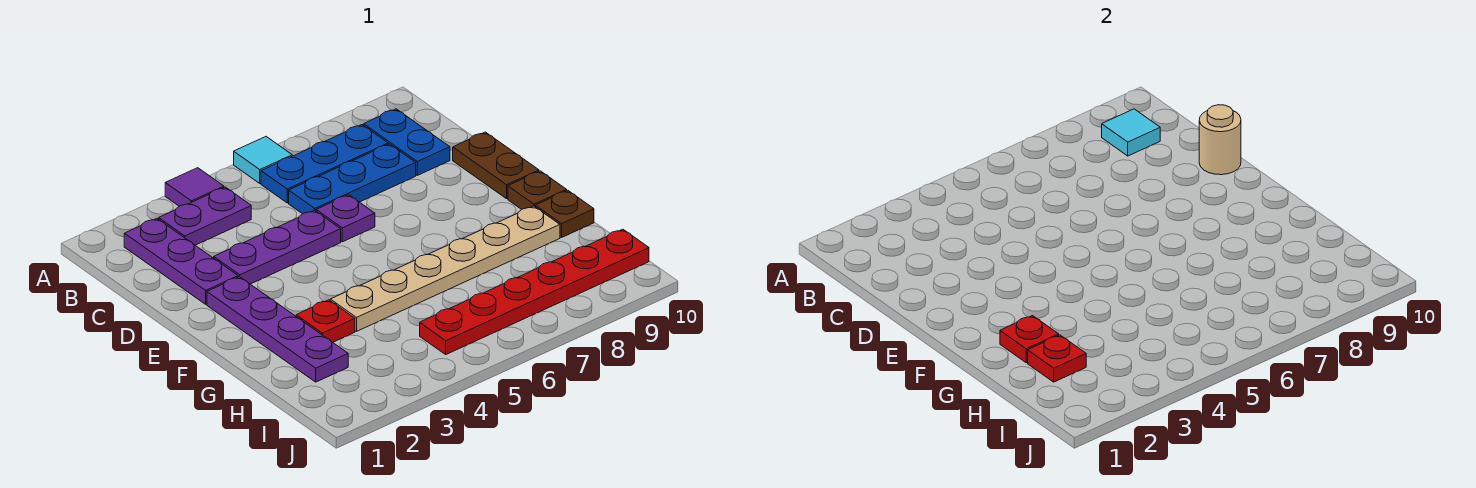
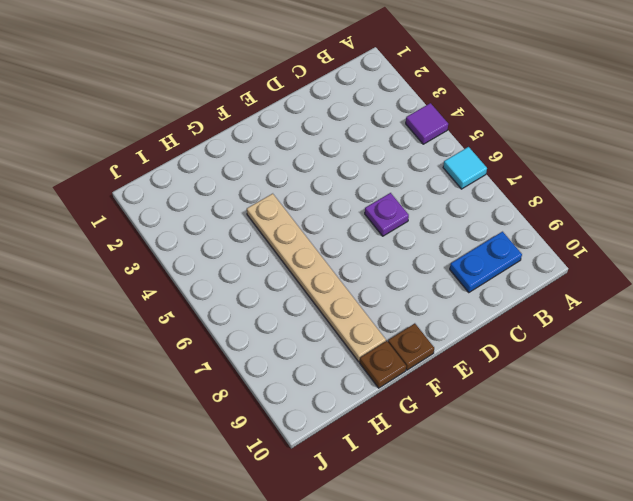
none -> purple plate B2:D2 level 1
none -> purple plate B3:B4 level 1
none -> blue plate B6:B8 level 1

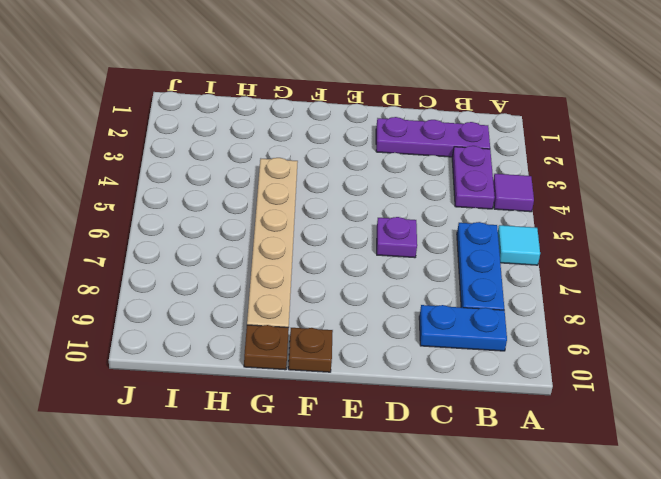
none -> blue plate C6:C8 level 1
none -> purple plate D3:D5 level 1
none -> brown plate D10:E10 level 1

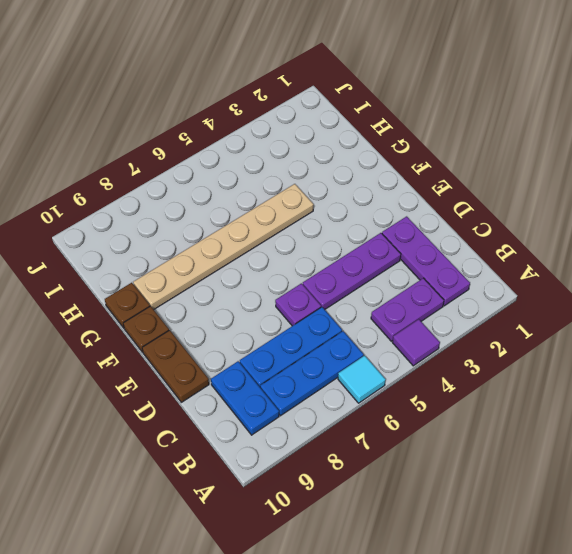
none -> purple plate E2:H2 level 1
none -> red plate G3 level 1
none -> red plate I5:I10 level 1

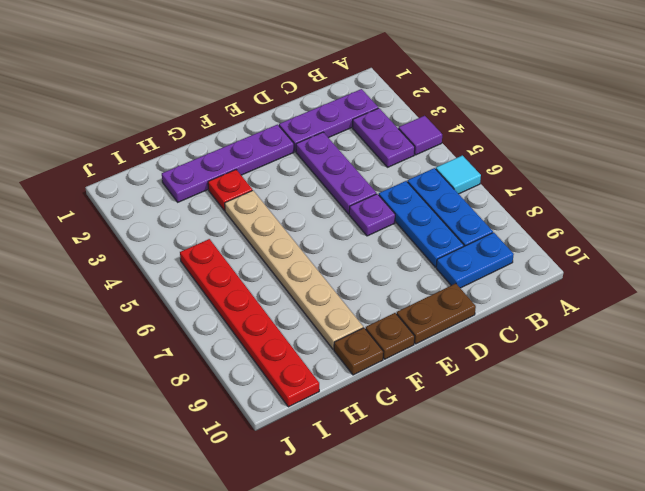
none -> cyan tile B9 level 2
none -> tan round brick D10 level 2
none -> red plate G2 level 2

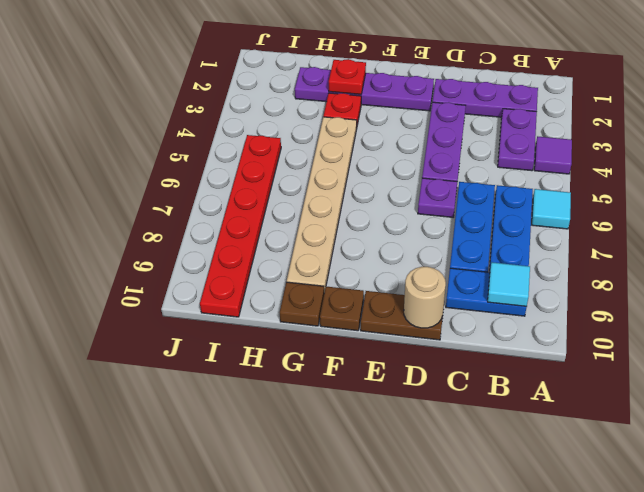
none -> red plate H2 level 2

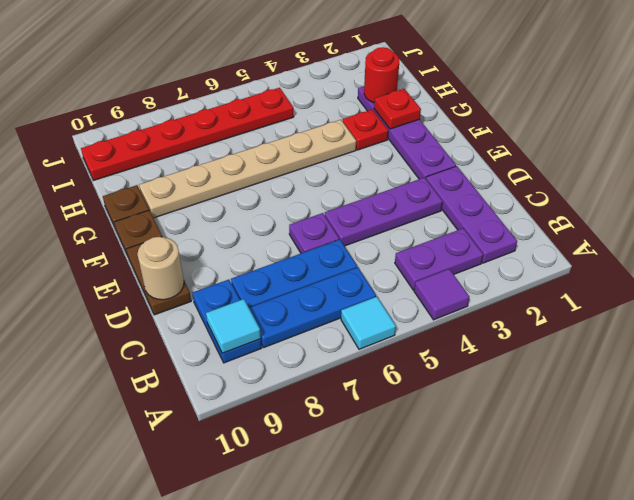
red round brick H2 level 2 -> red plate H2 level 2

